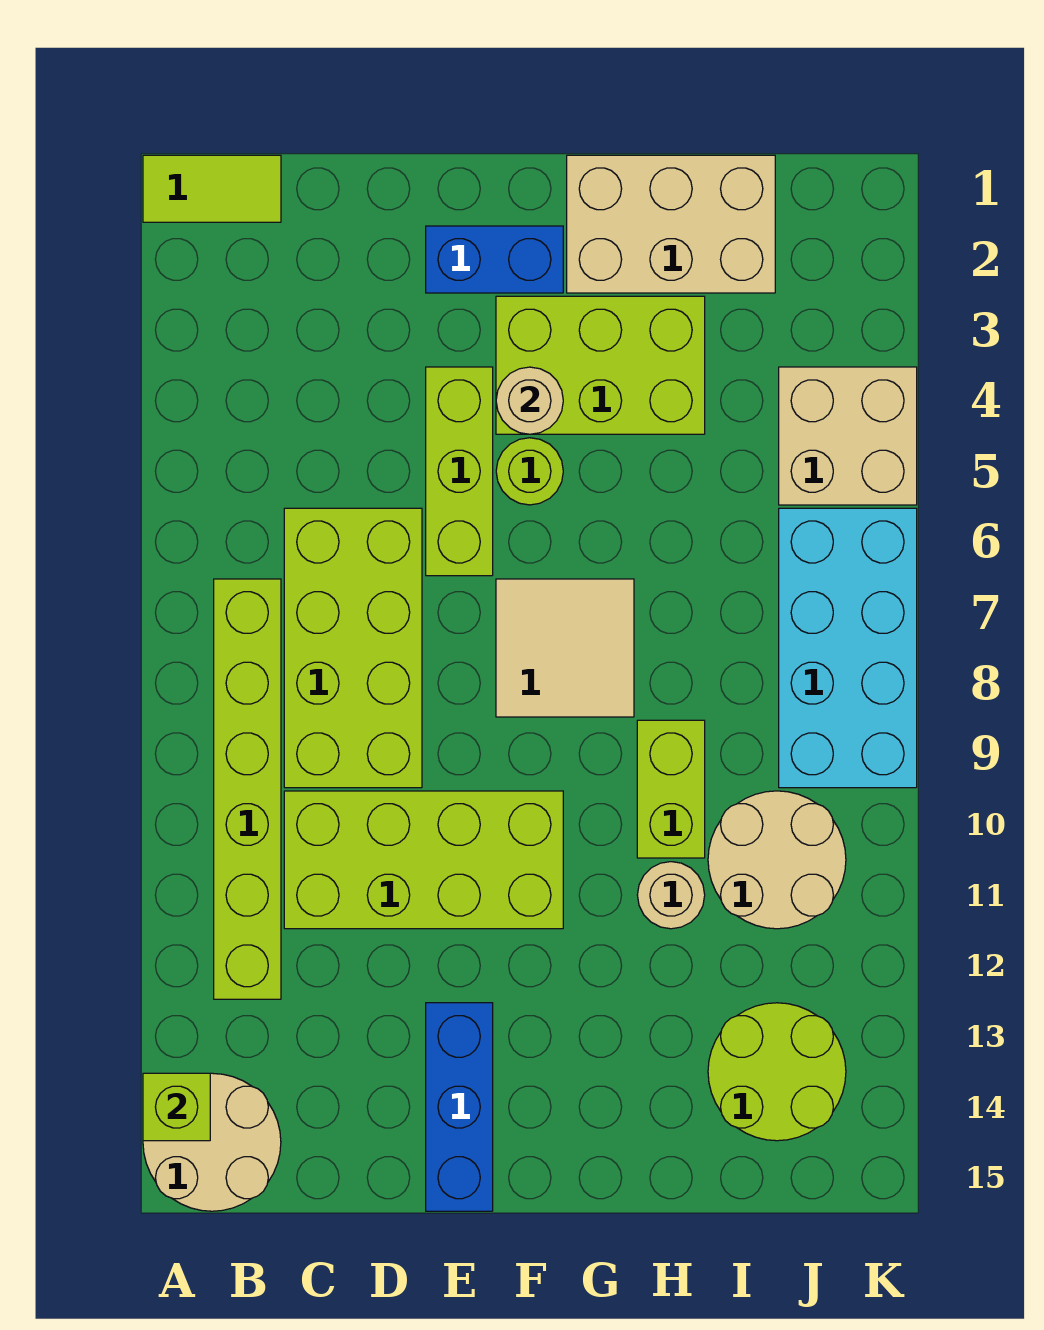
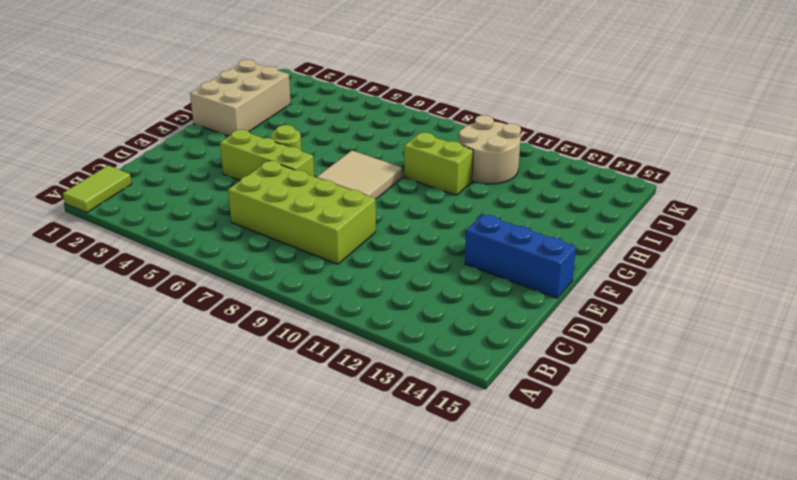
none -> tan round brick A14:B15 level 1
none -> lime brick B7:B12 level 1
none -> lime brick C10:F11 level 1

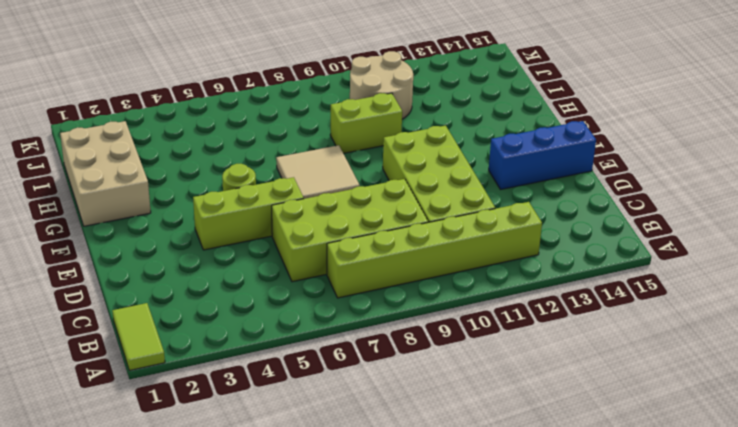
none -> tan round brick A14:B15 level 1
none -> blue brick E2:F2 level 1
none -> lime brick F3:H4 level 1

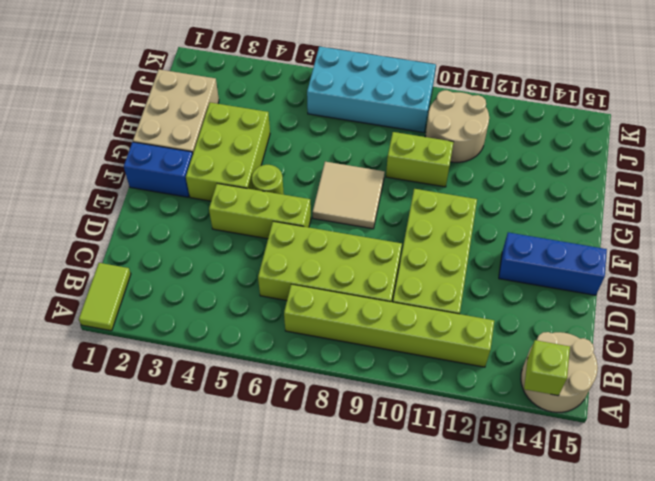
blue brick F1:F2 level 1 -> blue brick E2:F2 level 1
none -> tan round brick H11 level 1
none -> lime round brick I13:J14 level 1
none -> tan brick J4:K5 level 1

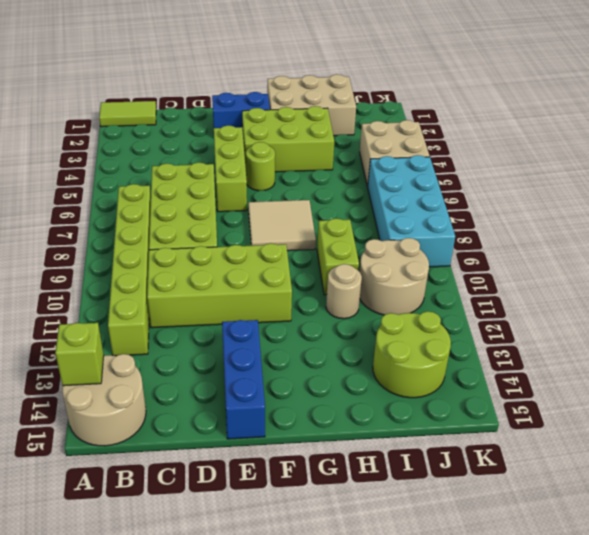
none -> tan round brick F4 level 2

